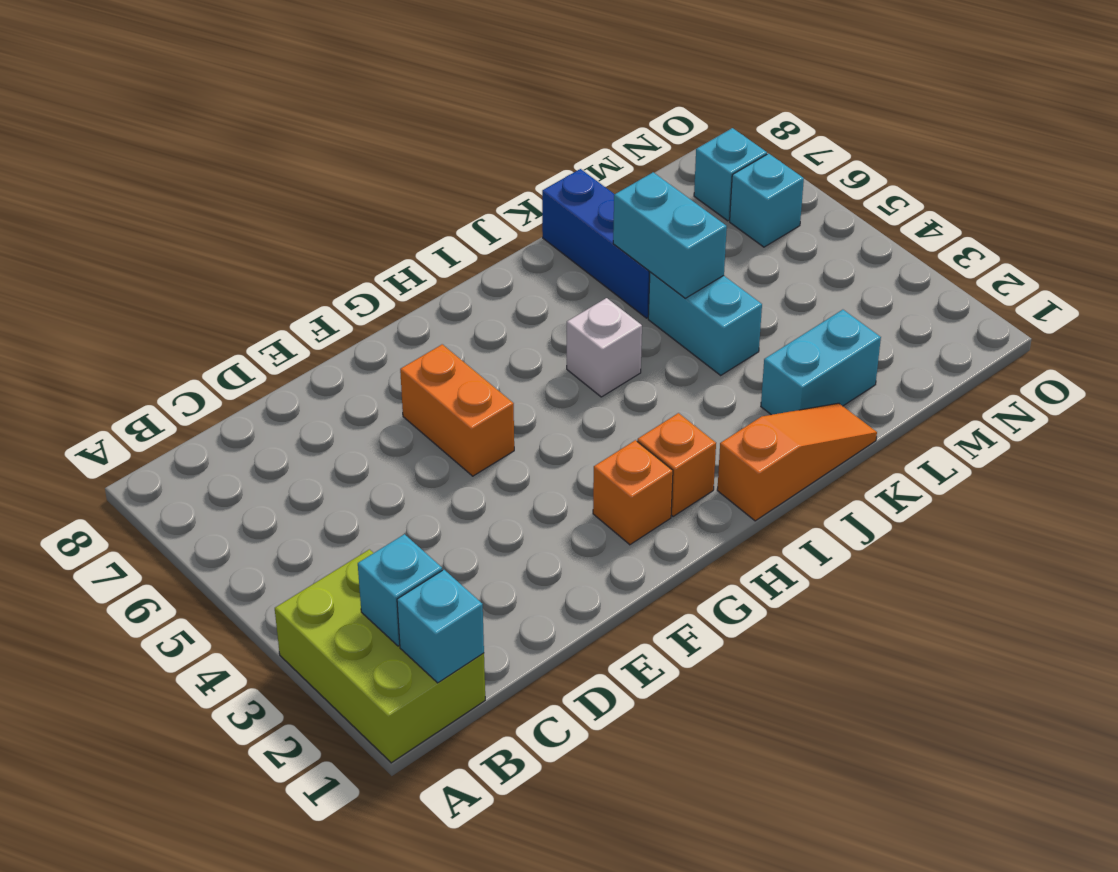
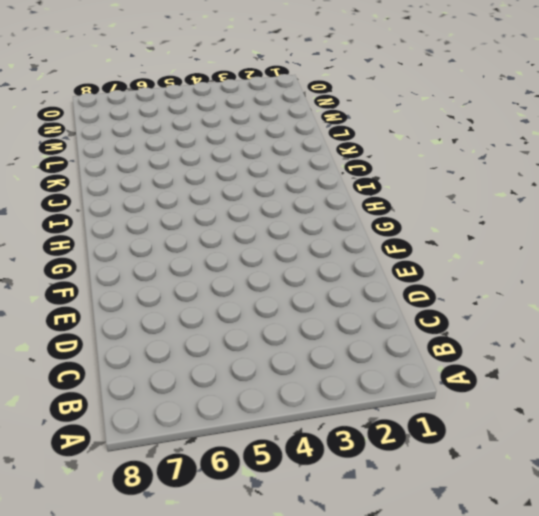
none -> lime brick A1:B3 level 1
none -> orange brick F5:F6 level 1
none -> orange brick G2 level 1

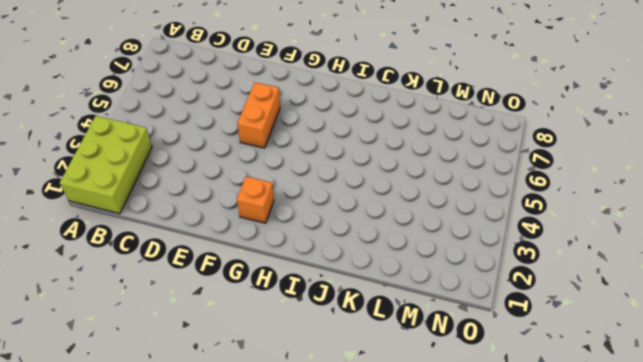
none -> orange brick H2 level 1
none -> orange slope I1:K1 level 1 top I
none -> white brick I5 level 1

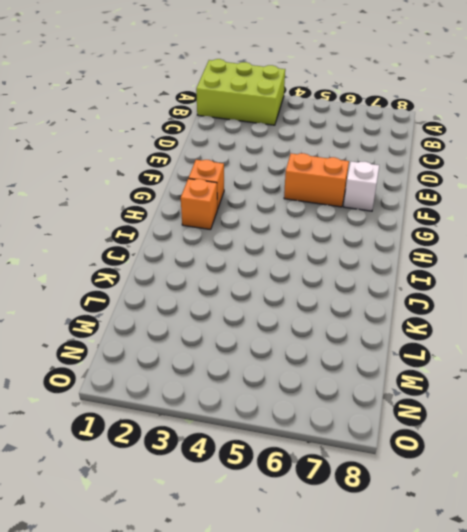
white brick F7 level 1 -> white brick I5 level 1
none -> orange slope I1:K1 level 1 top I
none -> cyan brick K2:L2 level 1
none -> cyan brick K4:K5 level 1

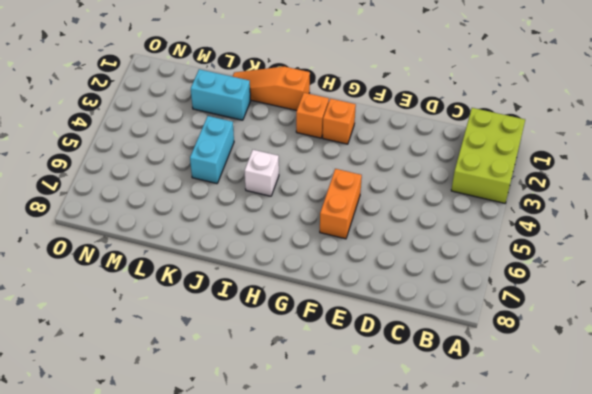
none -> blue brick K6:K8 level 1
none -> cyan brick N6 level 1
none -> cyan brick N7 level 1

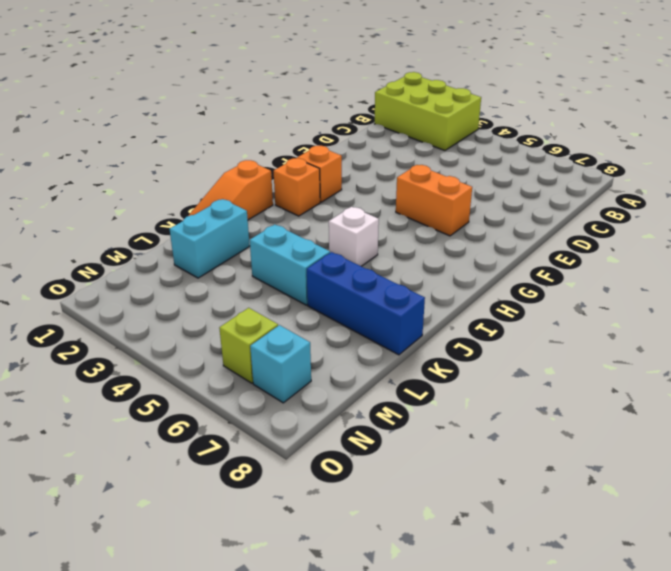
lime brick N6 level 1 -> cyan brick N6 level 1
none -> cyan brick B1 level 2
none -> cyan brick B2 level 2
none -> cyan brick K5:K6 level 2

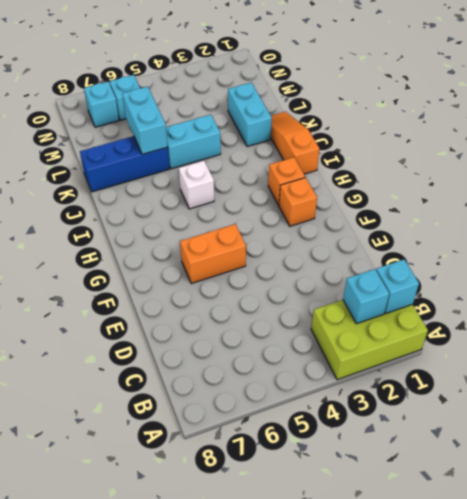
cyan brick K6:L6 level 2 -> cyan brick K5:K6 level 2

